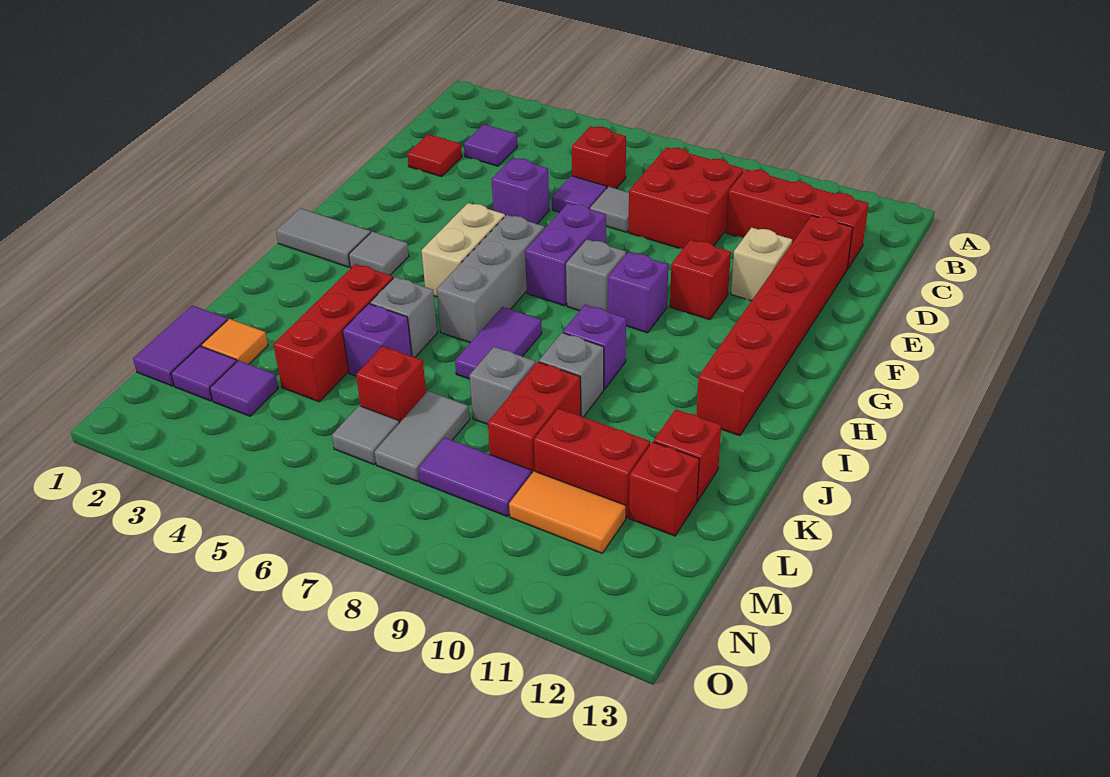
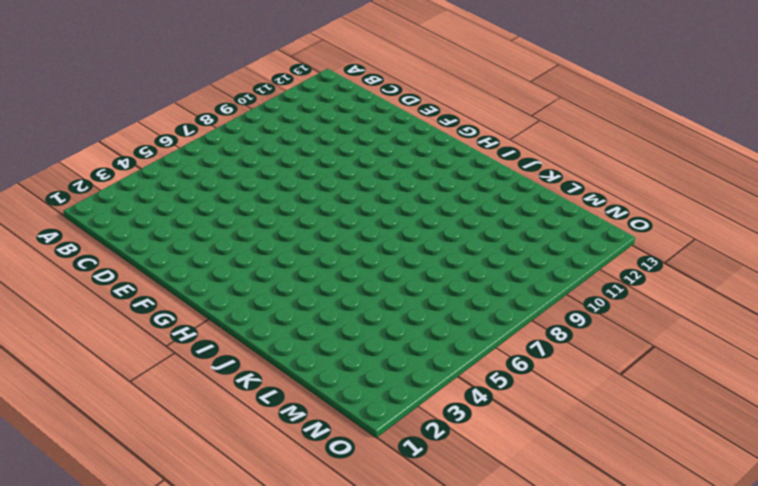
none -> purple tile C3 level 1
none -> red brick C6 level 1
none -> red brick C8:D9 level 1
none -> red brick C10:C12 level 1

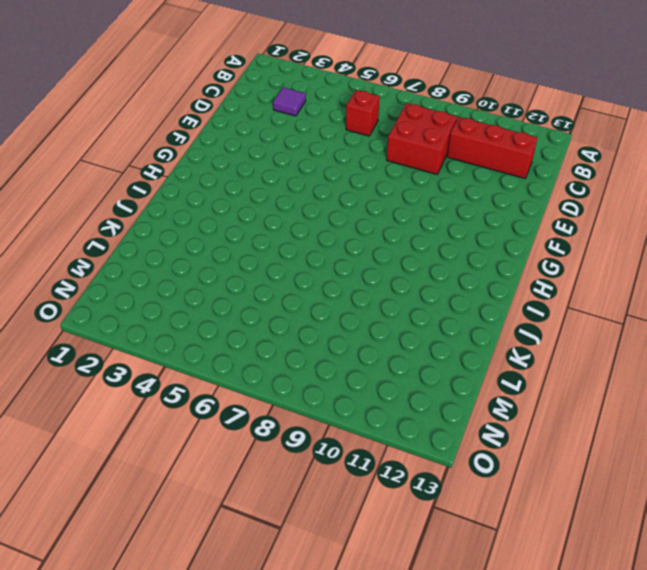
none -> red tile D2 level 1
none -> purple tile D6 level 1
none -> grey tile D7 level 1
none -> red brick D12:I12 level 1

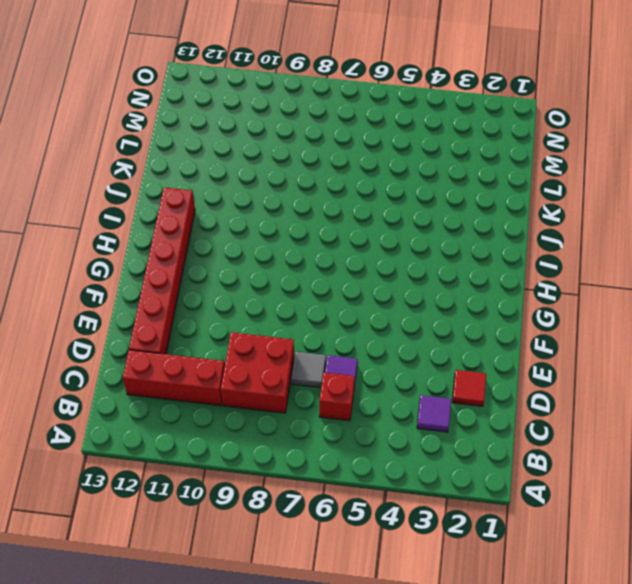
none -> purple brick E5 level 1
none -> tan brick E11 level 1
none -> purple brick F7:G7 level 1
none -> red brick F10 level 1

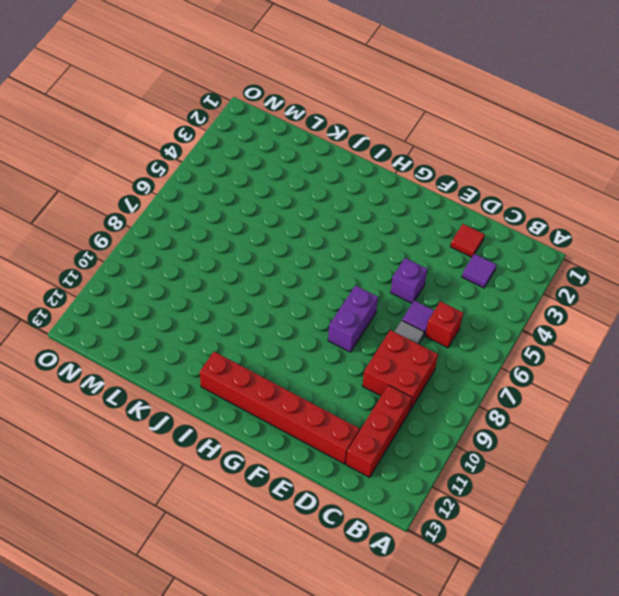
purple brick F7:F8 level 1 -> purple brick F7:G7 level 1
none -> tan brick E11 level 1
none -> red brick F10 level 1
none -> tan brick G5:H5 level 1
none -> grey brick G6:I6 level 1

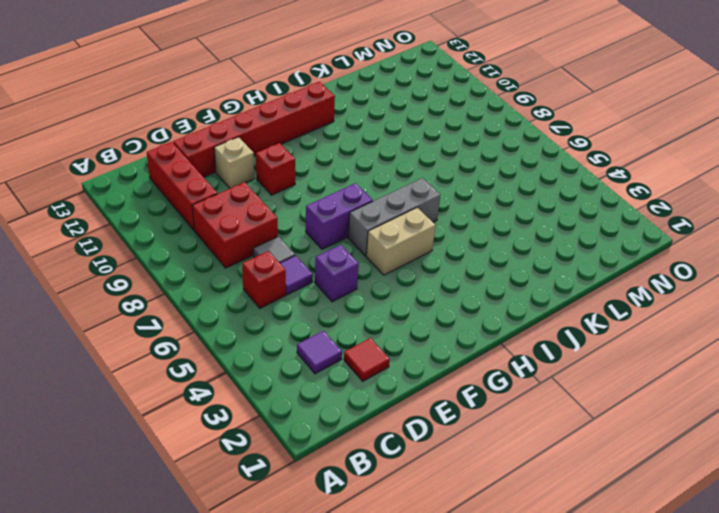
none -> grey brick G8 level 1
none -> purple brick G9 level 1
none -> grey tile H1:H2 level 1
none -> grey tile H3 level 1

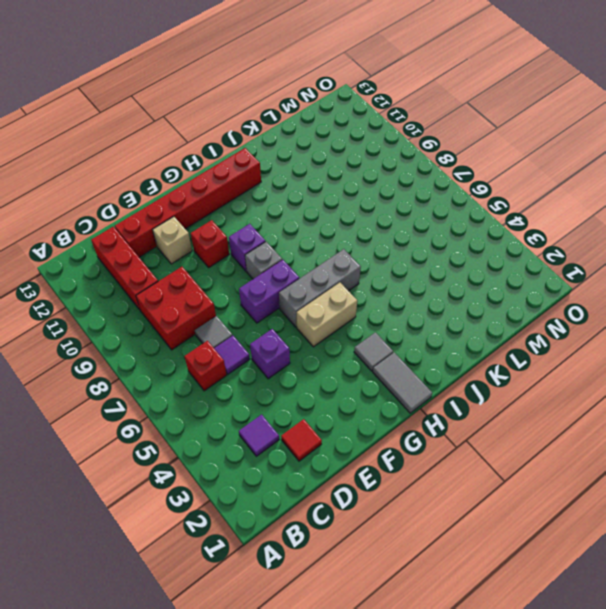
none -> purple tile I7:J7 level 1
none -> purple brick I9 level 1
none -> red brick J4:L4 level 1
none -> grey brick J5 level 1

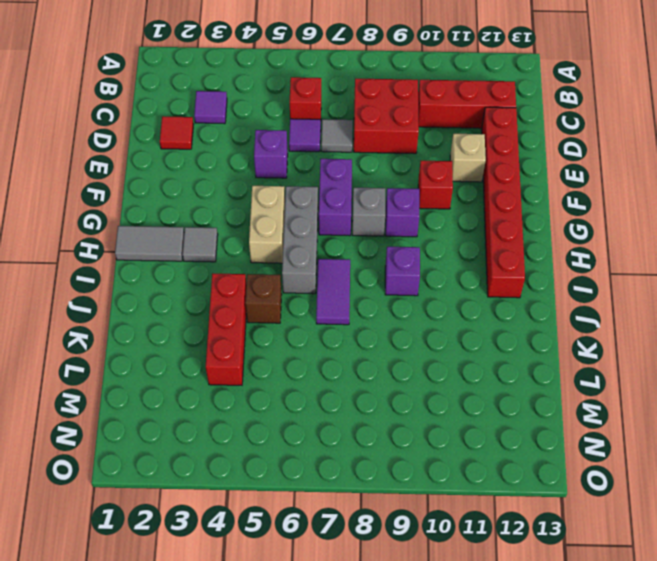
brown brick J5 level 1 -> grey brick J5 level 1
none -> grey brick J9 level 1
none -> purple brick K5 level 1
none -> grey brick K8 level 1
none -> red brick K9:L9 level 1

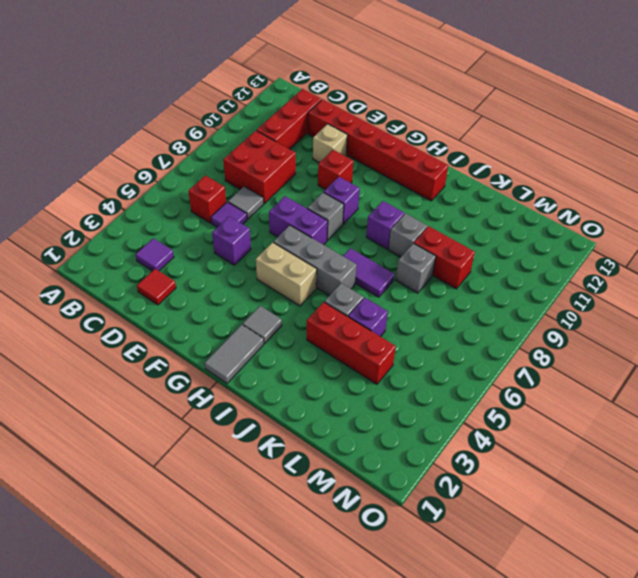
none -> red brick K12 level 1
none -> purple tile L1:M1 level 1
none -> orange tile L2 level 1
none -> red brick L6 level 1

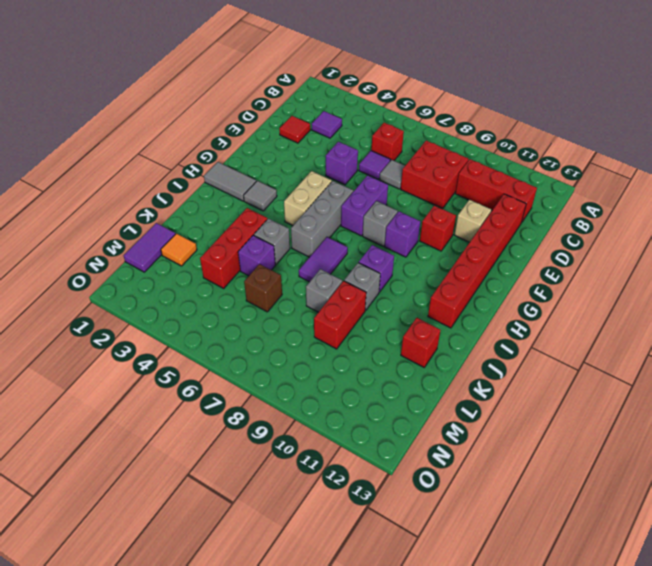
brown brick L6 level 1 -> red brick L6 level 1
none -> grey tile L7:M7 level 1
none -> red brick L10:L11 level 1
none -> red brick L12 level 1
none -> purple tile M2 level 1

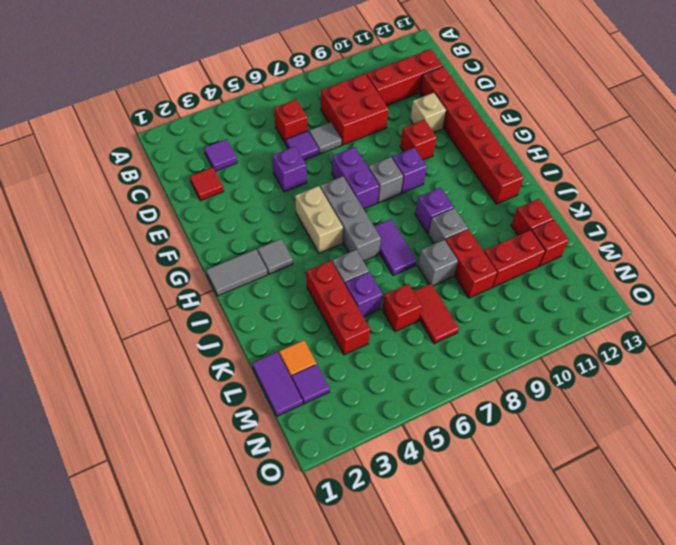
red tile L7:M7 level 1 -> grey tile L7:M7 level 1
none -> purple tile M3 level 1
none -> grey tile M6 level 1
none -> purple tile M8:M9 level 1
none -> orange tile M10:M11 level 1

